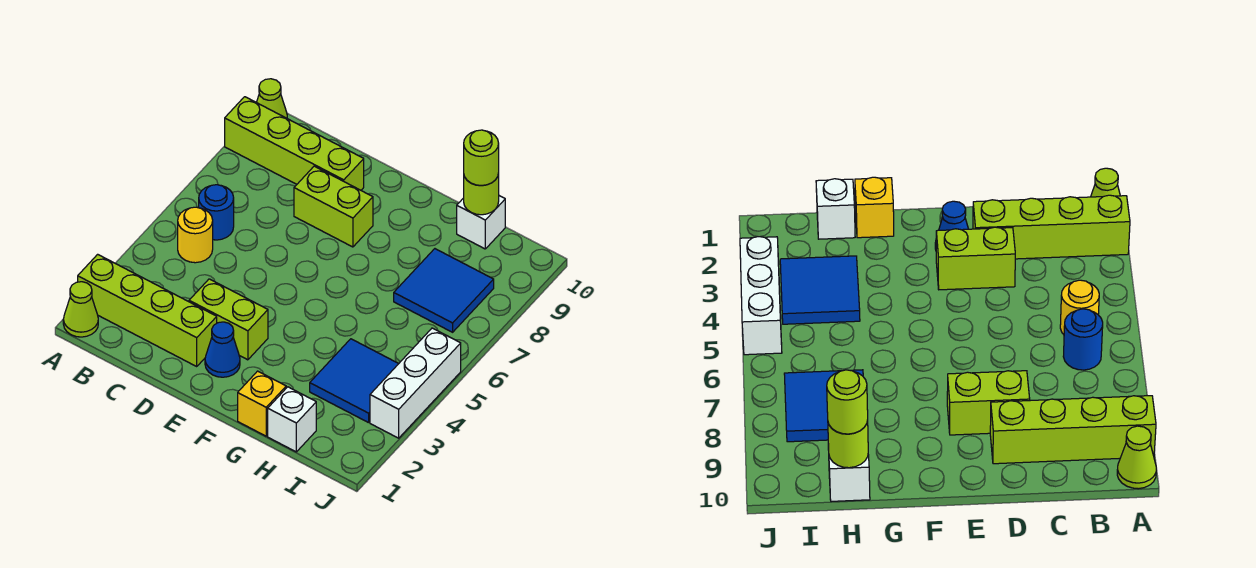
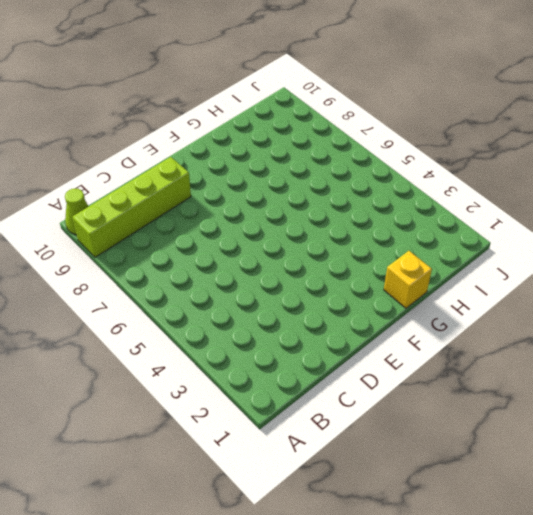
none -> lime cone A1 level 1
none -> lime brick A2:D2 level 1
none -> yellow round brick B5 level 1

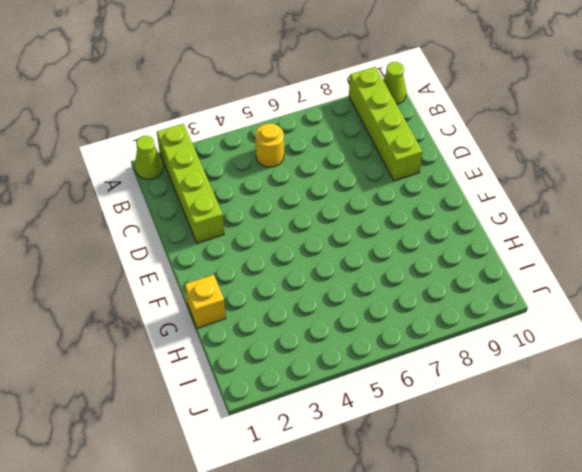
none -> blue round brick B6 level 1
none -> lime brick D3:E3 level 1
none -> lime brick D8:E8 level 1

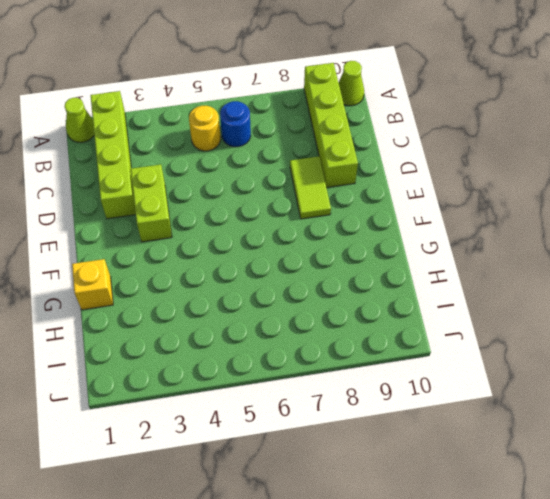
lime tile D8:E8 level 1 -> lime brick D8:E8 level 1
none -> blue cone E2 level 1
none -> white brick H1 level 1
none -> blue tile H3:I4 level 1

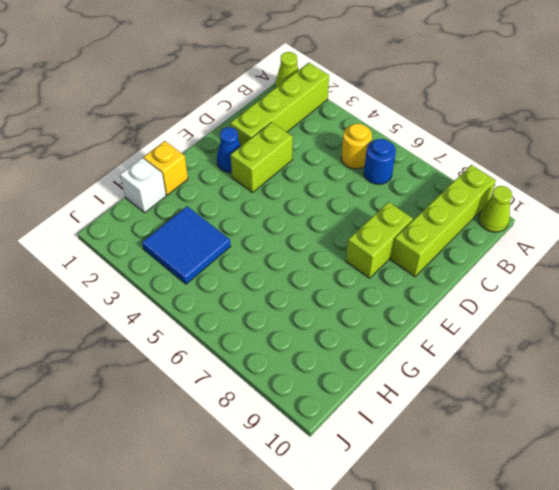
none -> blue tile H7:I8 level 1
none -> white brick H10 level 1
none -> white brick J3:J5 level 1

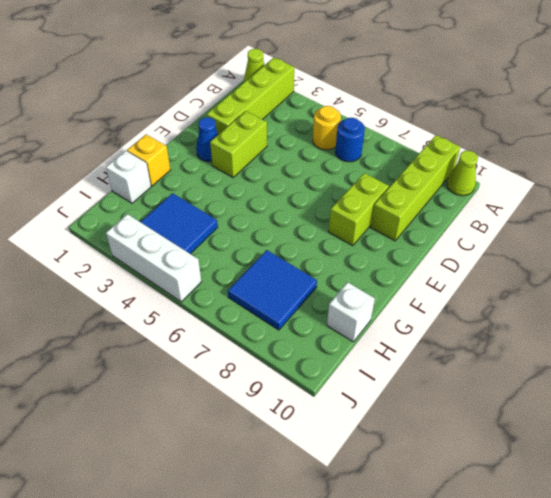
none -> lime round brick H10 level 2
none -> lime round brick H10 level 3

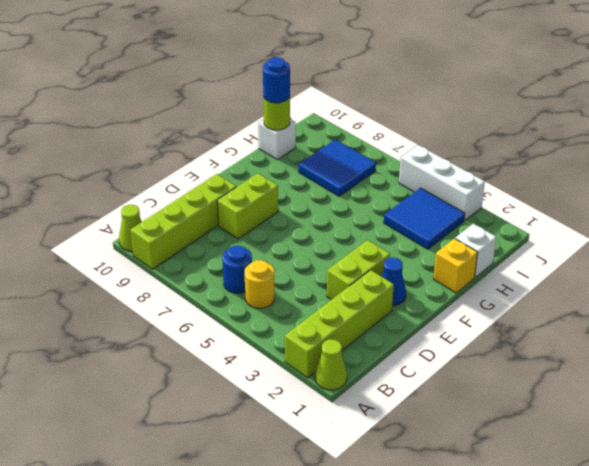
blue round brick H10 level 3 -> lime round brick H10 level 3

